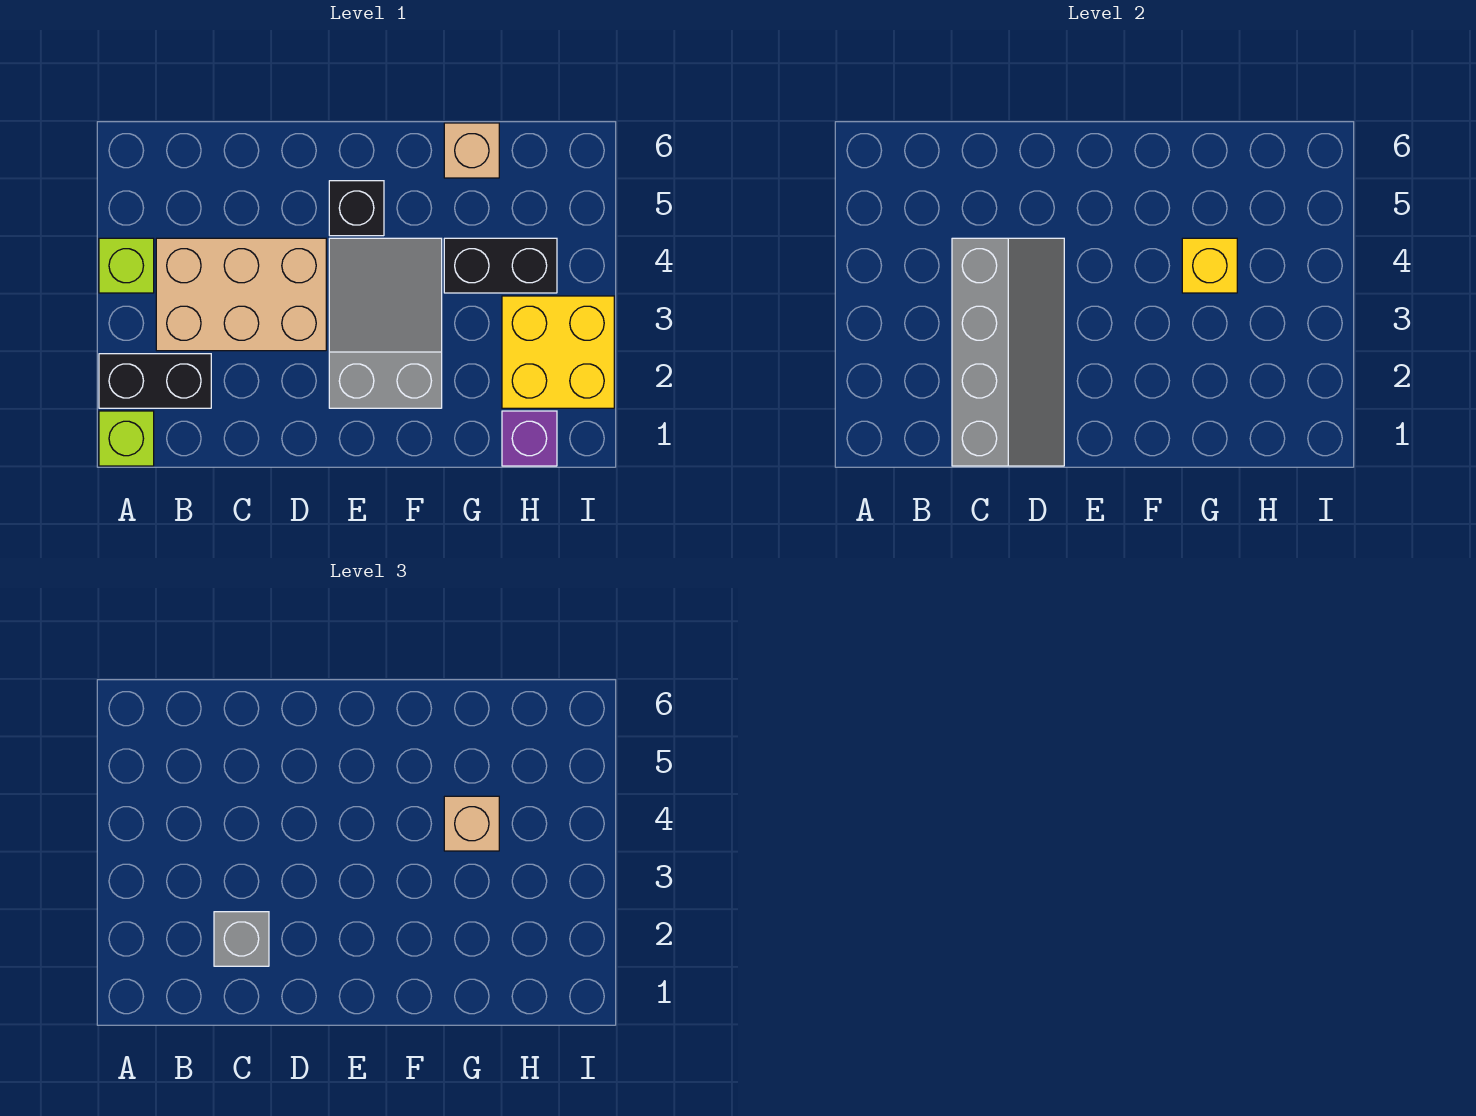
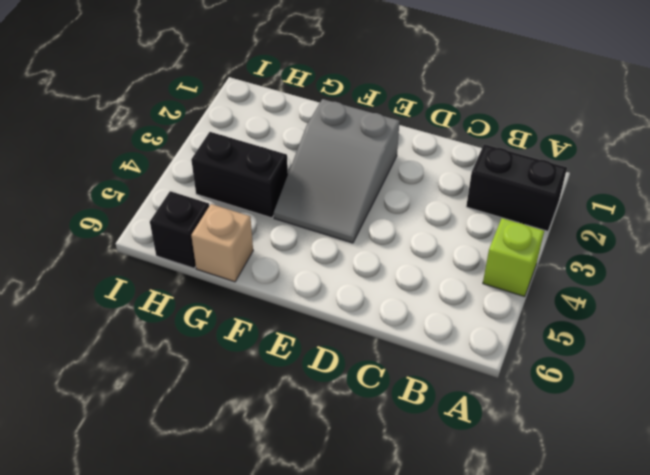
black brick H6 level 1 -> black brick E5 level 1
none -> lime brick A1 level 1
none -> tan brick B3:D4 level 1
none -> purple brick H1 level 1

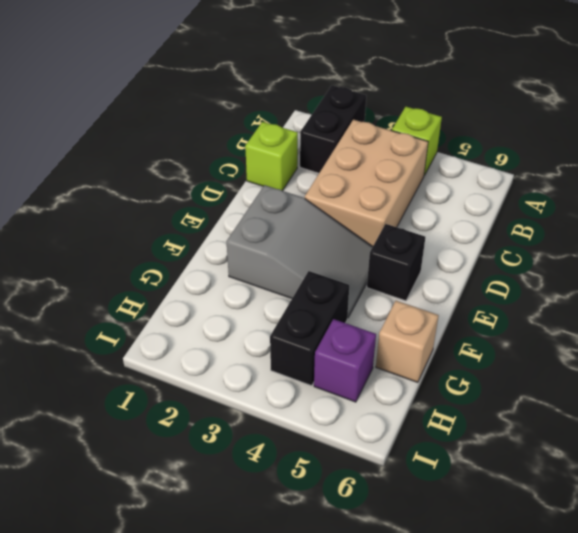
lime brick C1 level 1 -> lime brick A1 level 1
purple brick H5 level 1 -> purple brick H1 level 1
none -> yellow brick H2:I3 level 1
none -> grey slope C1:D4 level 2 top C
none -> yellow brick G4 level 2

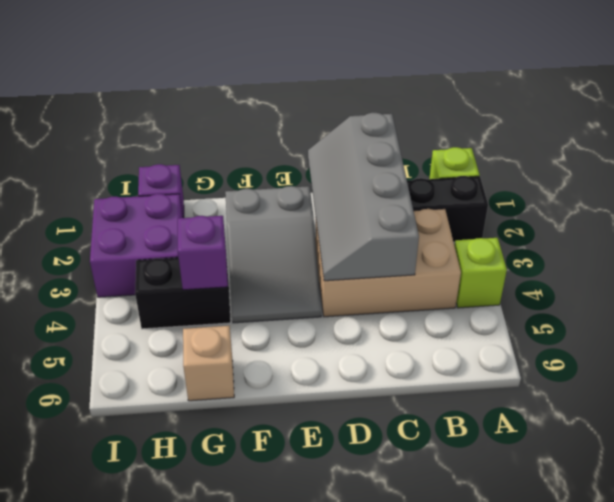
purple brick G4 level 2 -> yellow brick G4 level 2
purple brick H2:I3 level 1 -> yellow brick H2:I3 level 1
none -> black brick E5 level 1
none -> grey brick C2 level 3
none -> tan brick G4 level 3

